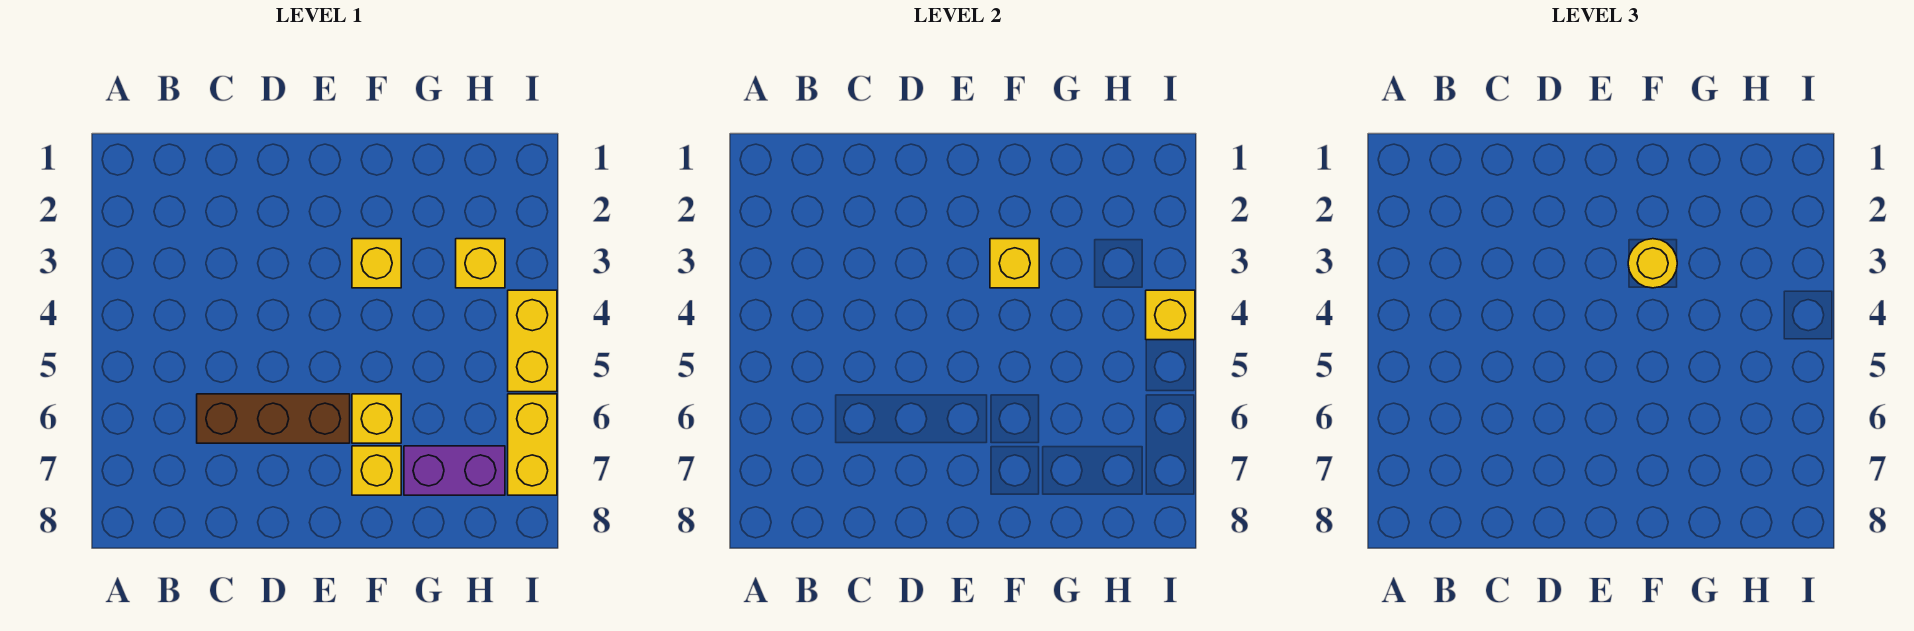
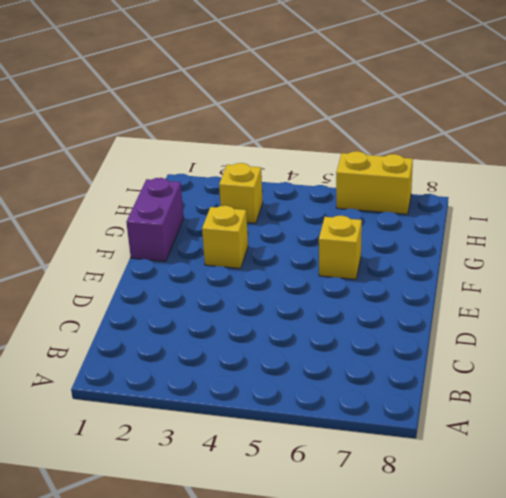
purple brick F1:G1 level 1 -> purple brick G7:H7 level 1
none -> brown brick C6:E6 level 1
none -> yellow brick F7 level 1

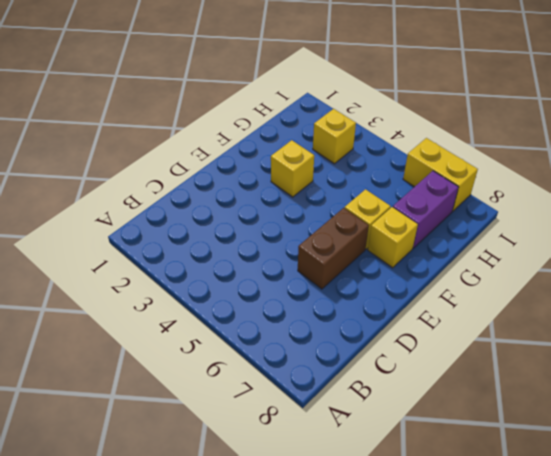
brown brick D6:E6 level 1 -> brown brick C6:E6 level 1
none -> yellow brick I4:I5 level 1
none -> yellow brick F3 level 2

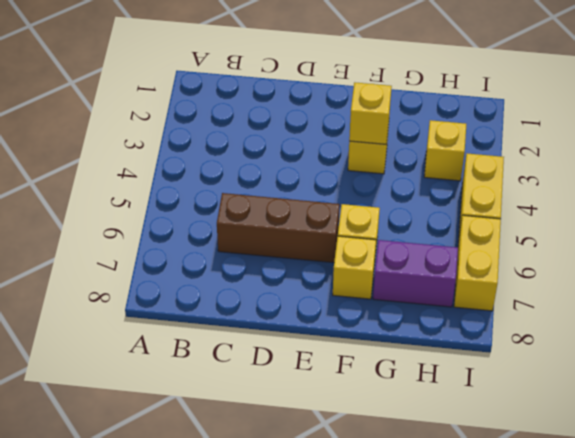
none -> yellow brick I4 level 2
none -> yellow round brick F3 level 3

